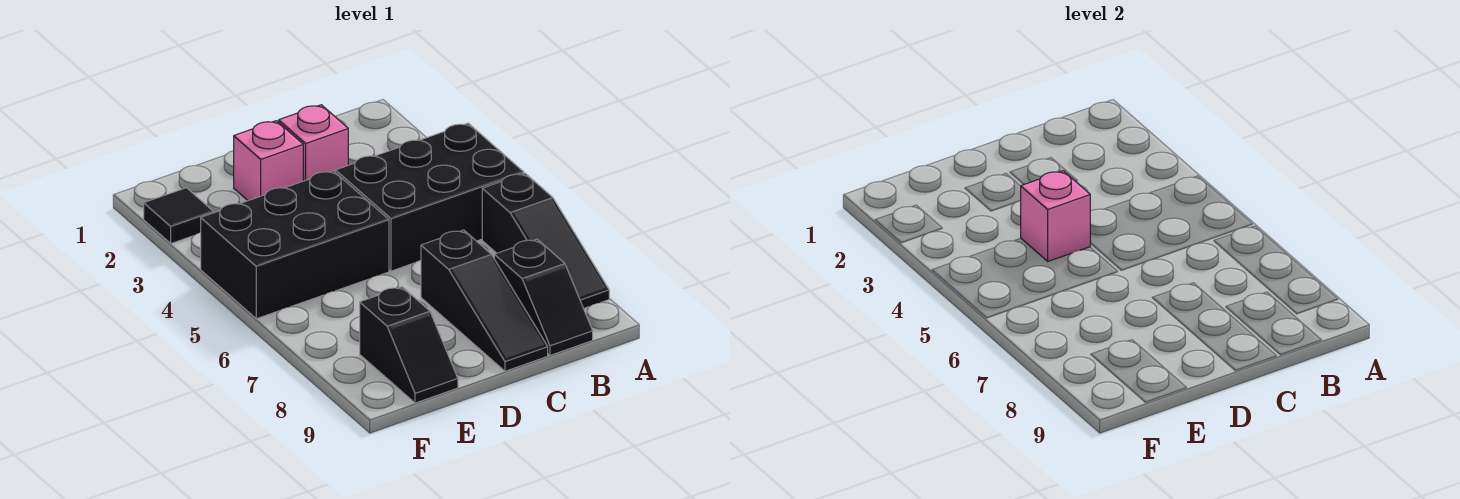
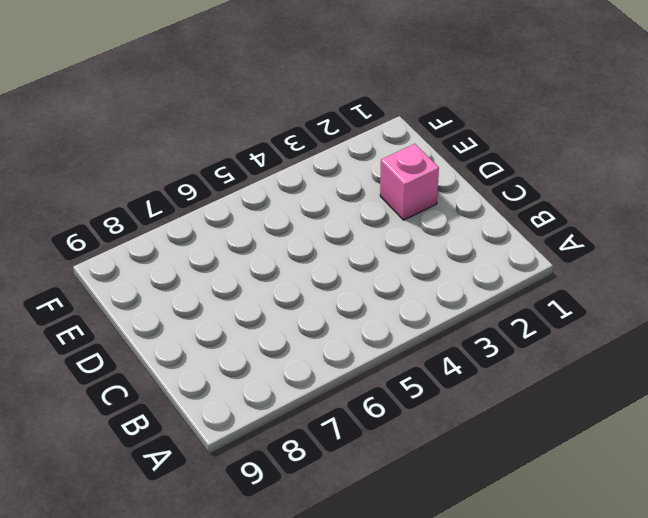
none -> black brick A4:C5 level 1
none -> black slope A6:A8 level 1 top 6

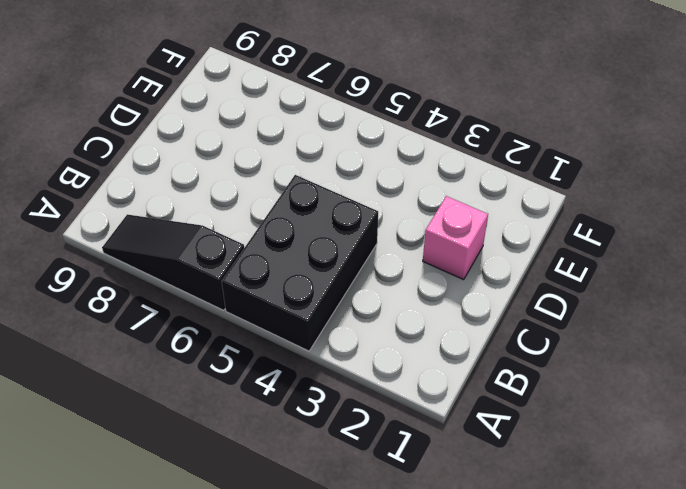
none -> black slope B8:B9 level 1 top 8
none -> pink brick C2 level 1

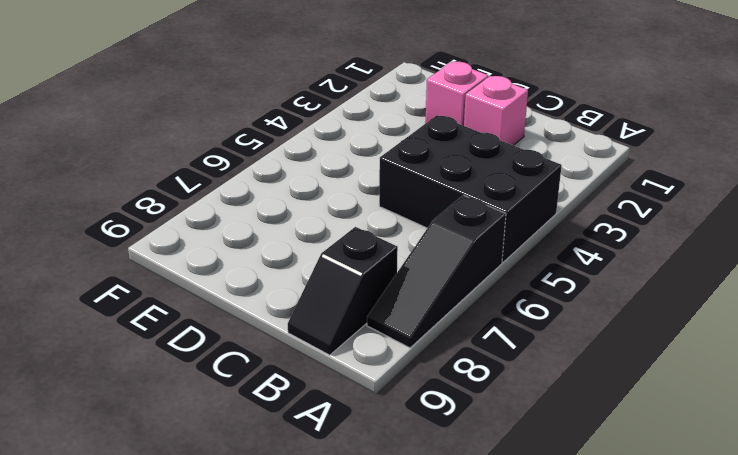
none -> black slope C7:C9 level 1 top 7
none -> black brick D4:F5 level 1

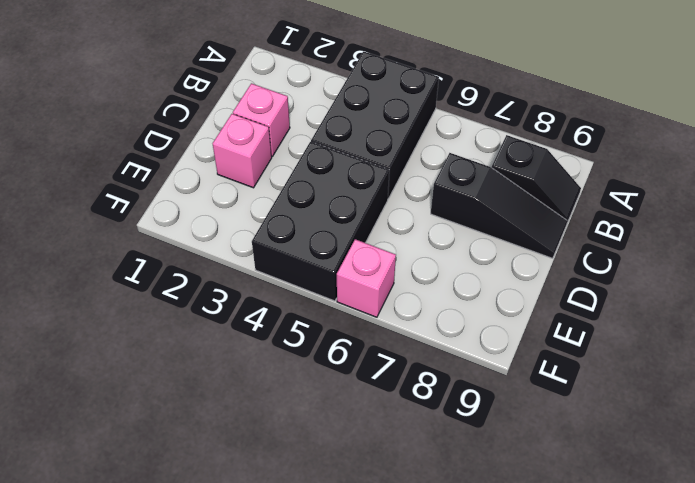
pink brick F6 level 1 -> pink brick D4 level 2
none -> black slope A6:A8 level 1 top 6
none -> black slope E8:E9 level 1 top 8

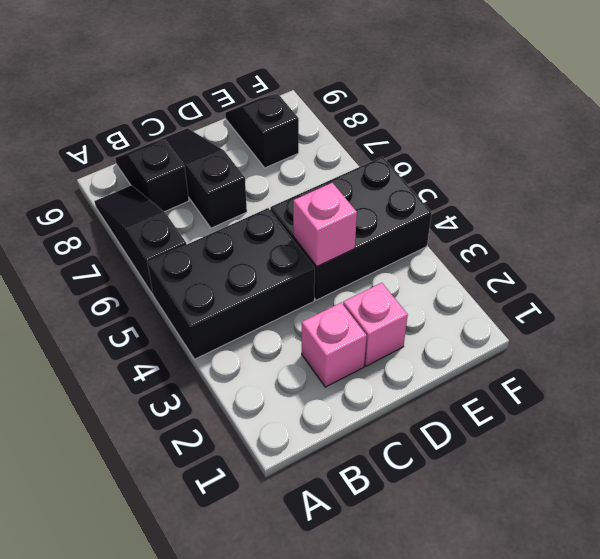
none -> black tile F2 level 1

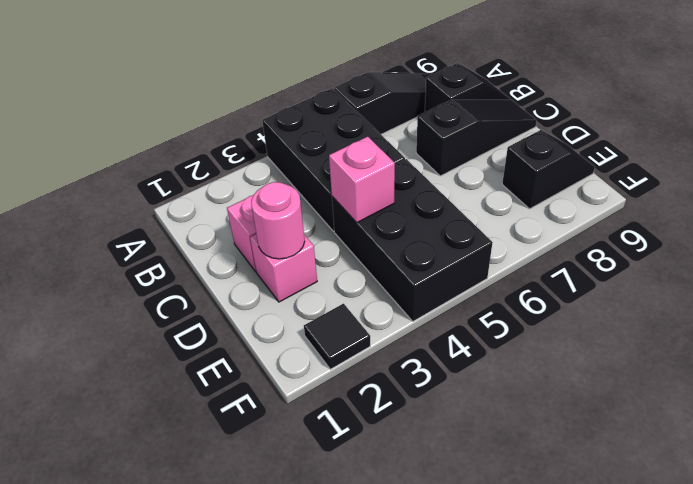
pink round brick D2 level 2 -> none

